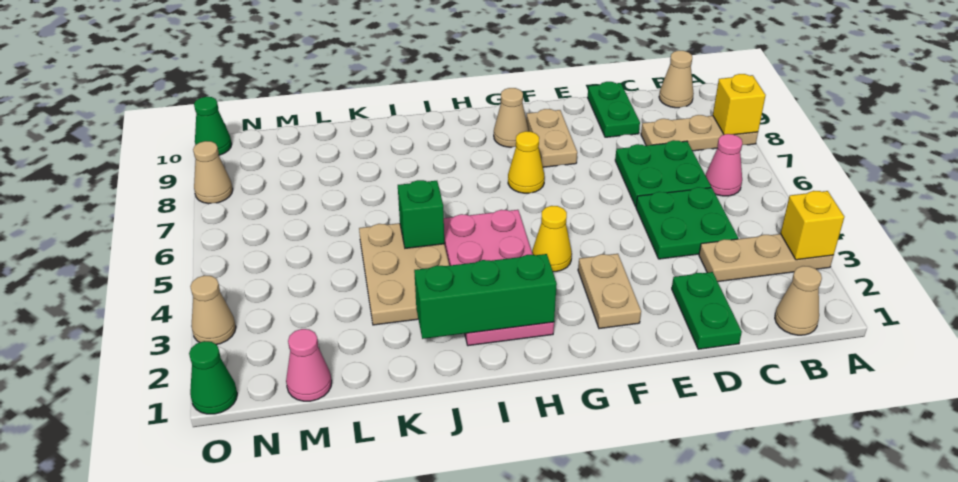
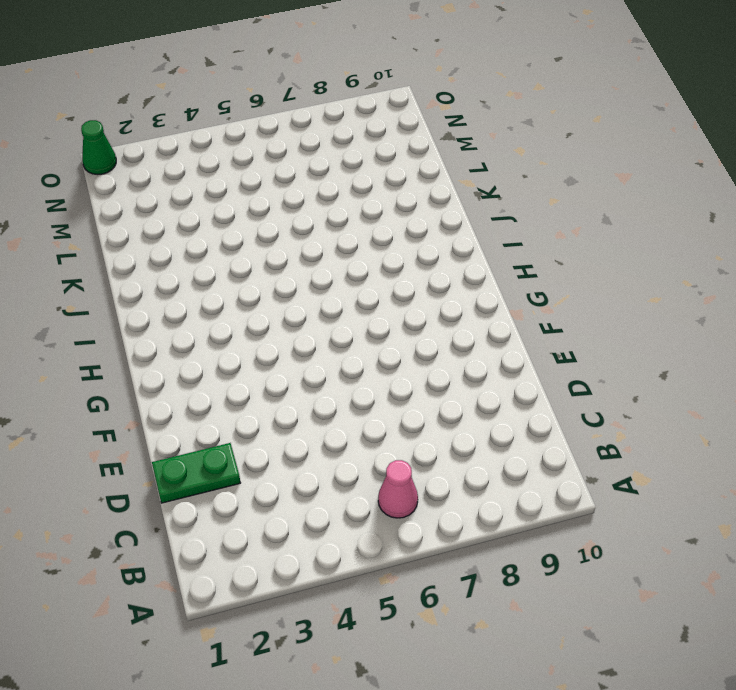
none -> tan plate A3:C3 level 1
none -> tan plate A8:C8 level 1
none -> tan cone B1 level 1

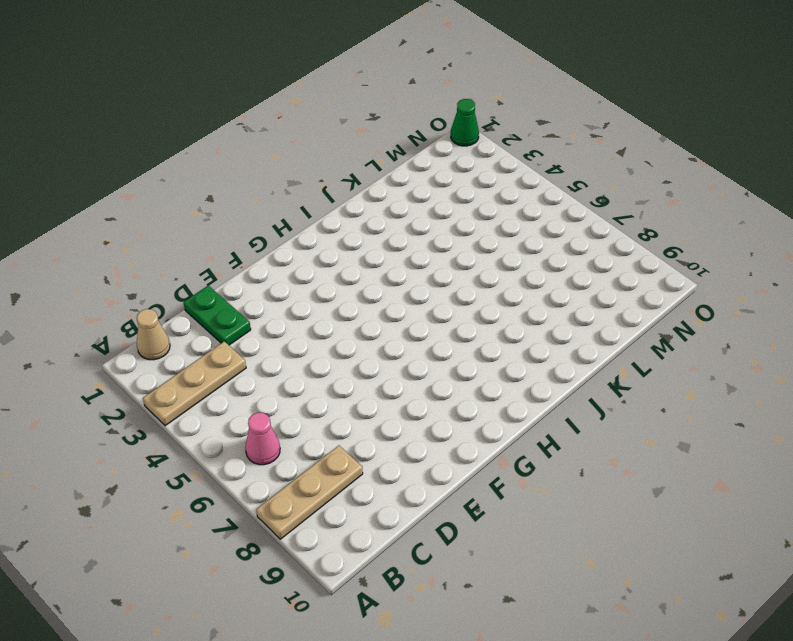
none -> tan cone B10 level 1
none -> green plate C4:D5 level 1
none -> green plate C6:D7 level 1

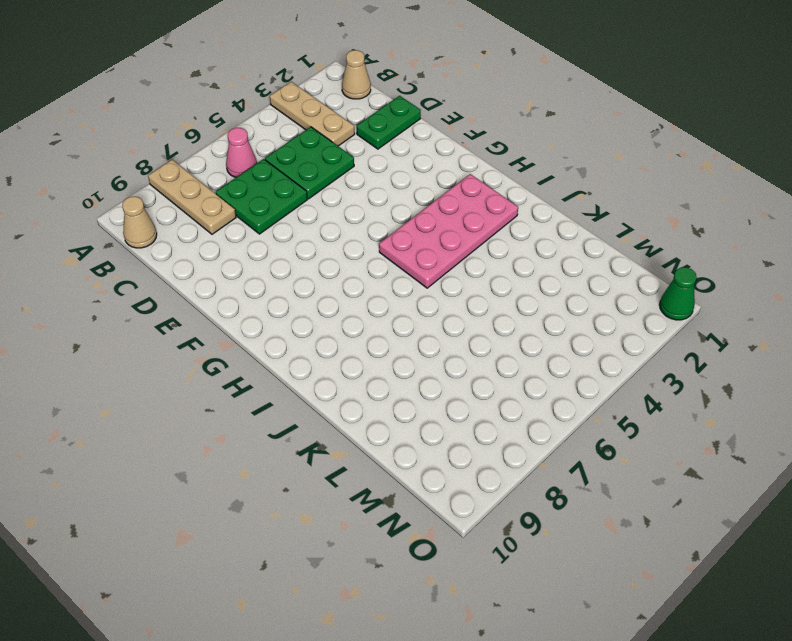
none -> green plate D9:D10 level 1
none -> tan plate F2:F3 level 1
none -> tan plate F8:F9 level 1

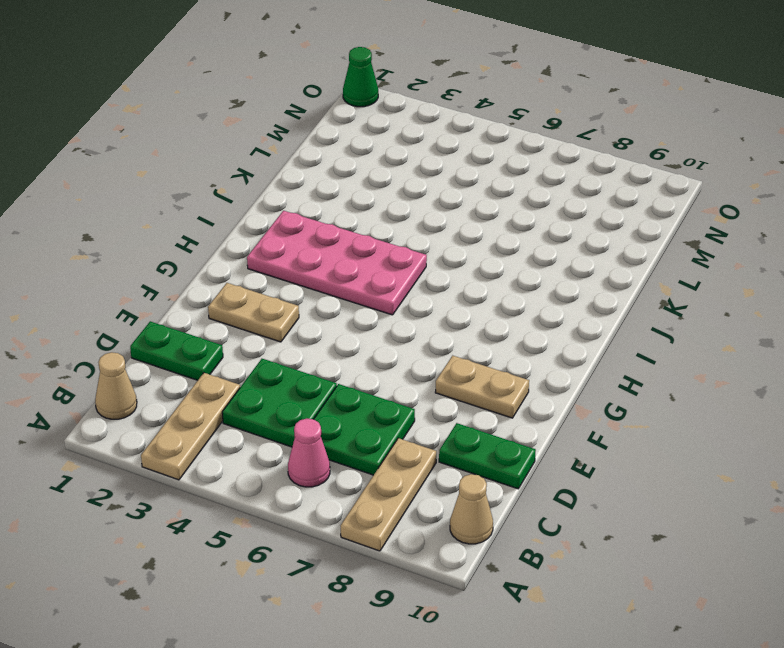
none -> yellow cone G4 level 1
none -> yellow cone G7 level 1
none -> tan cone G9 level 1

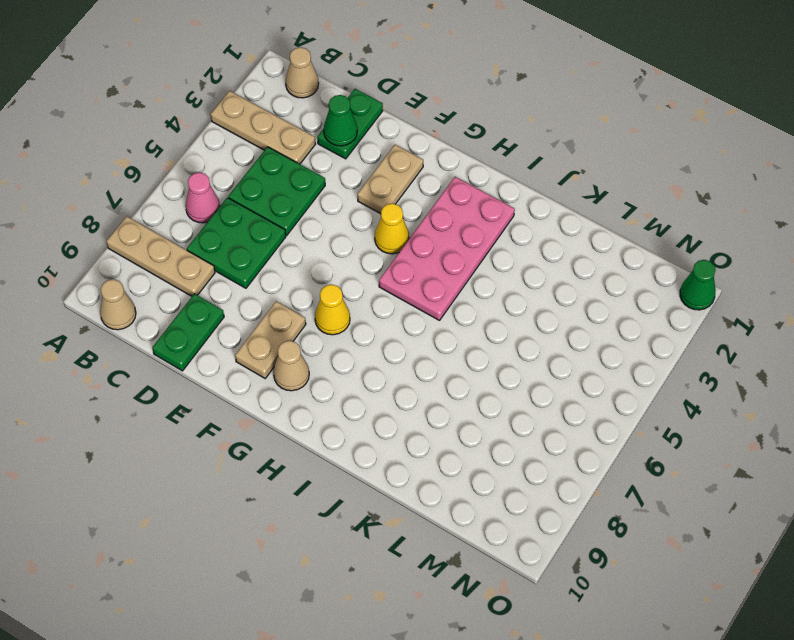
green cone D2 level 2 -> green cone O10 level 1
none -> tan plate J3:K5 level 1
none -> pink cone M1 level 1
none -> tan cone O3 level 1

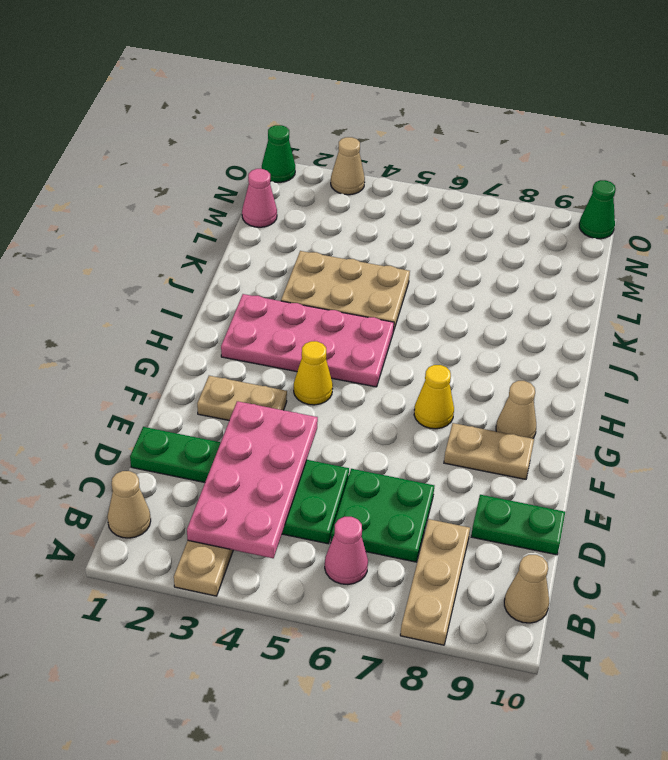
pink plate B3:E4 level 2 -> none
none -> tan cone O8 level 1
none -> yellow brick A3 level 2
none -> yellow brick A8 level 2

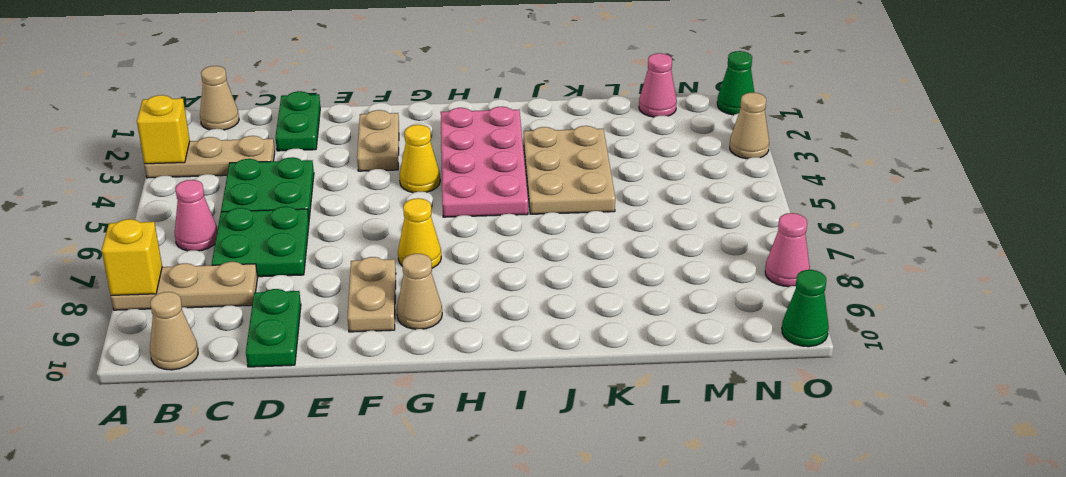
pink cone O8 level 1 -> tan cone O8 level 1
none -> green brick H2:J2 level 2
none -> green brick J5 level 2

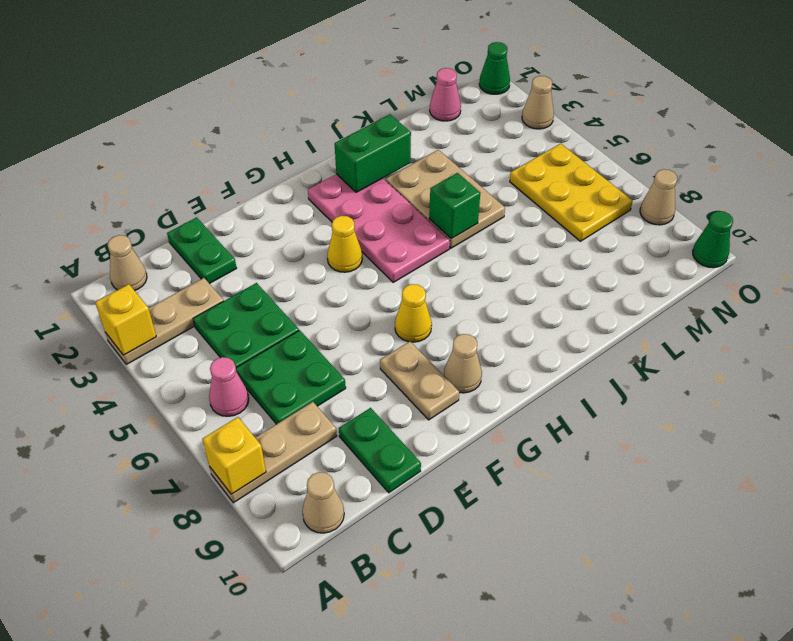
green brick I2:J2 level 2 -> green brick H2:J2 level 2
yellow plate M5:N7 level 1 -> none
none -> tan plate F2:F3 level 1

